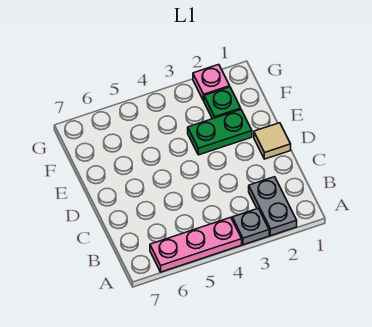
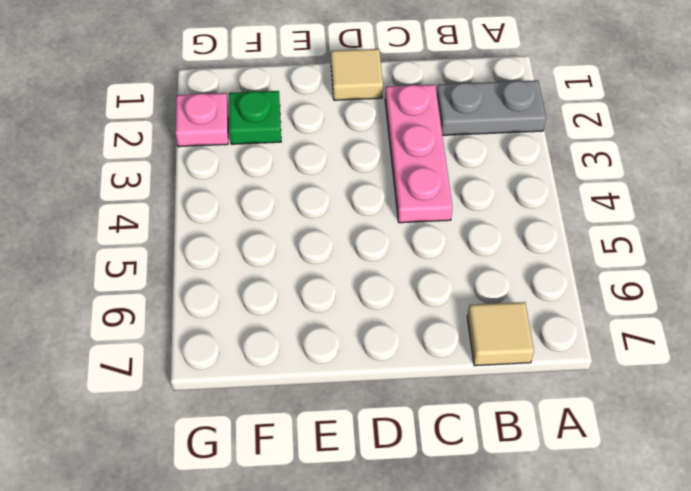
tan tile B7 level 1 -> none
pink plate C2:C4 level 1 -> pink plate A4:A6 level 1
none -> grey plate A3 level 1
none -> green plate E2:E3 level 1

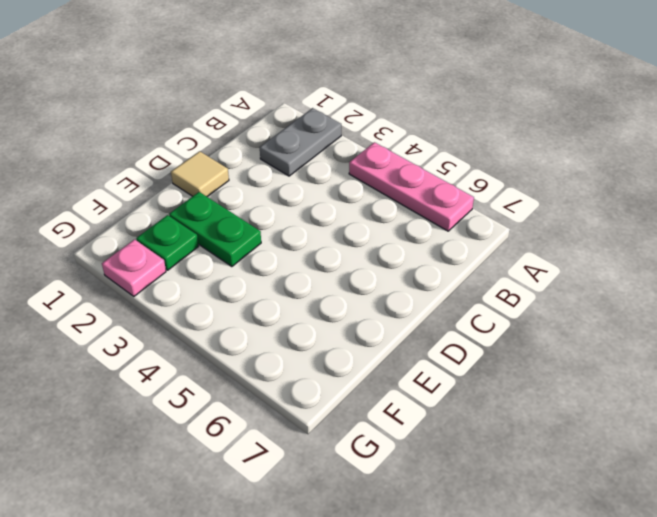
none -> grey plate A3 level 1

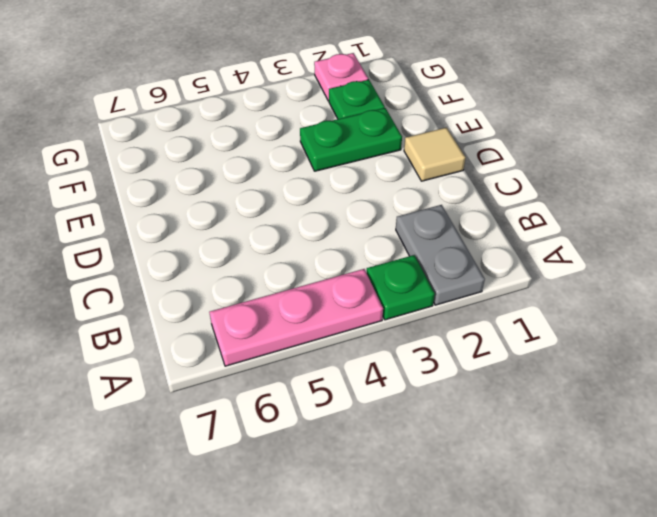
green plate A3 level 1 -> grey plate A3 level 1

